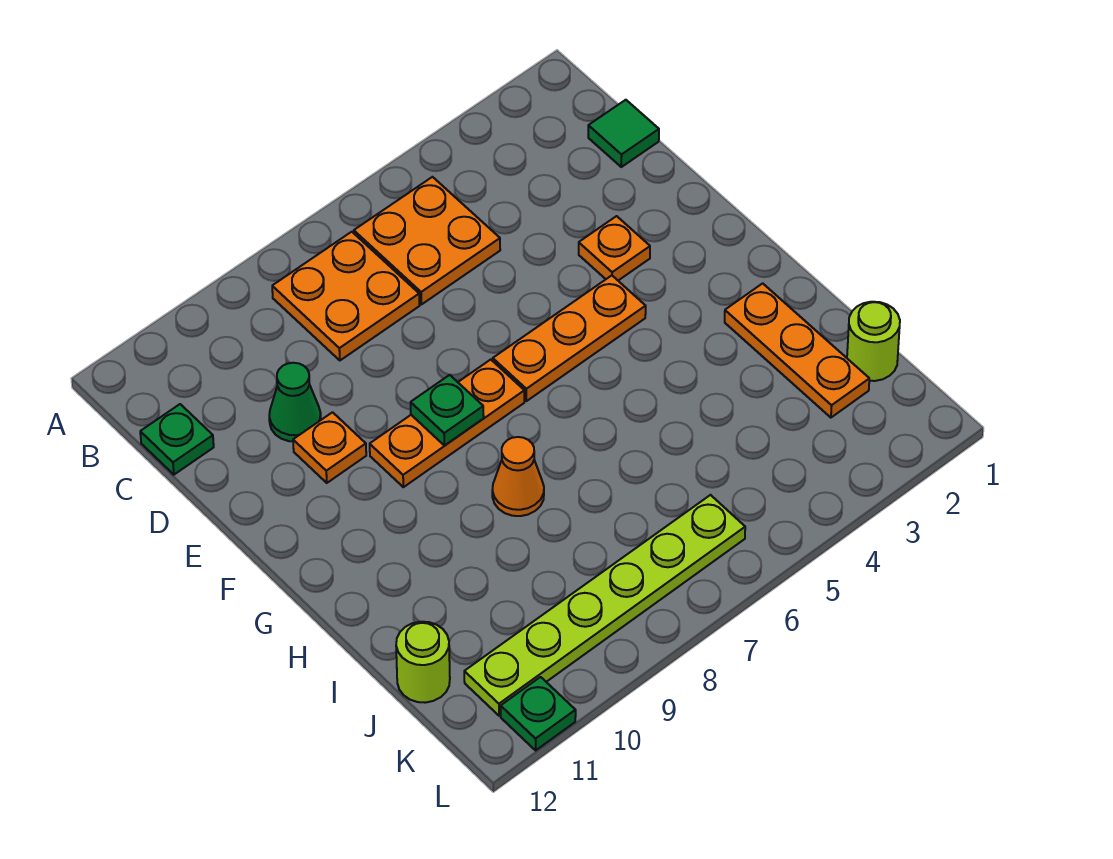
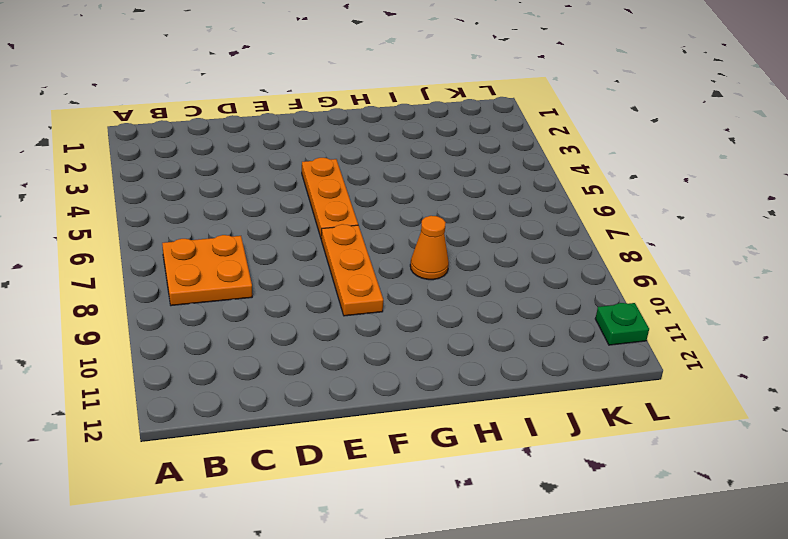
none -> orange plate B5:C6 level 1
none -> green tile C1 level 1
none -> green plate C12 level 1

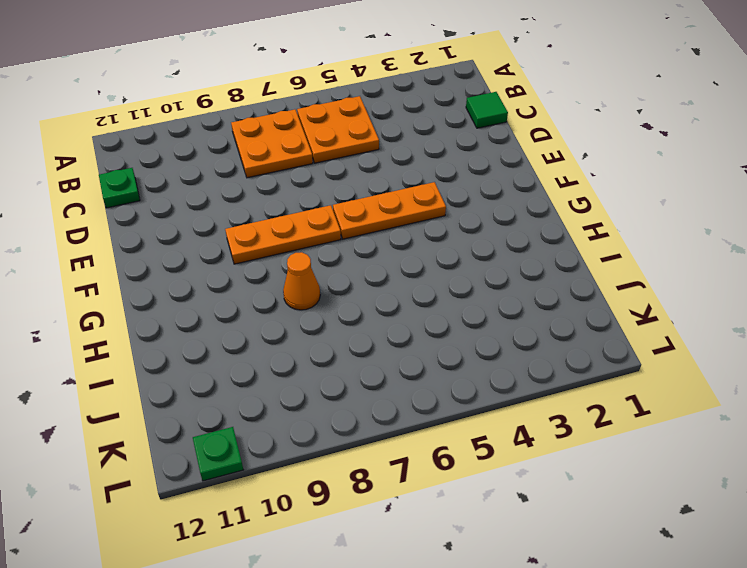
none -> green cone D10 level 1
none -> orange plate E3 level 1
none -> orange plate E10 level 1

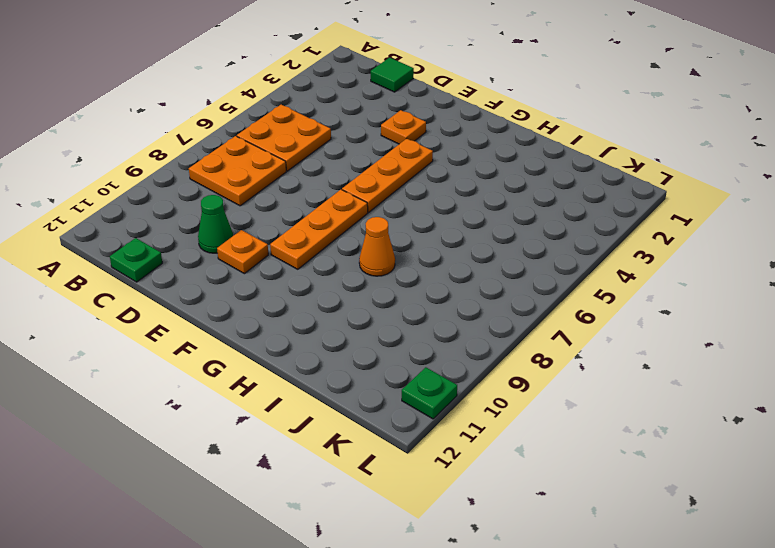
none -> orange plate H2:J2 level 1
none -> lime round brick J1 level 1
none -> lime round brick J12 level 1

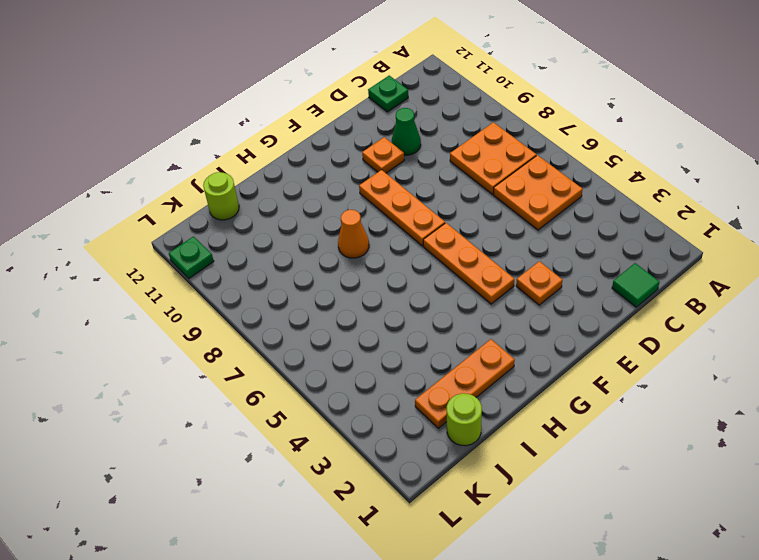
none -> lime plate K6:K11 level 1
none -> green plate F8 level 2

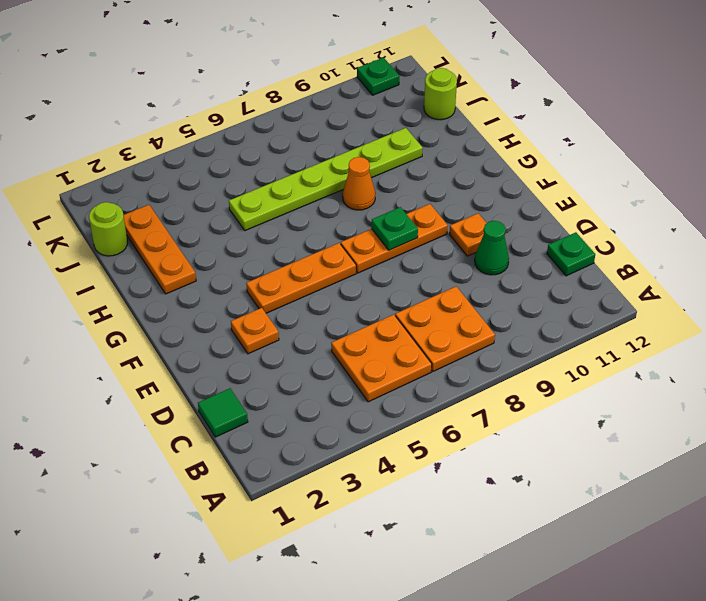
lime plate I5:I10 level 1 -> lime plate K6:K11 level 1

